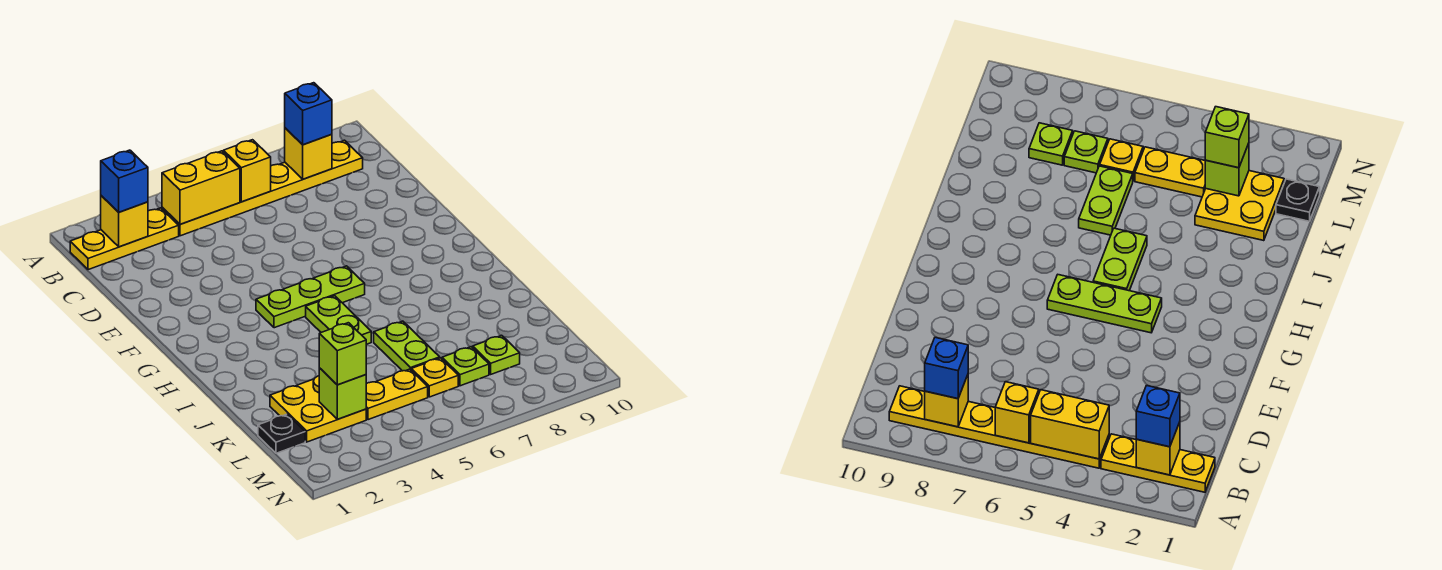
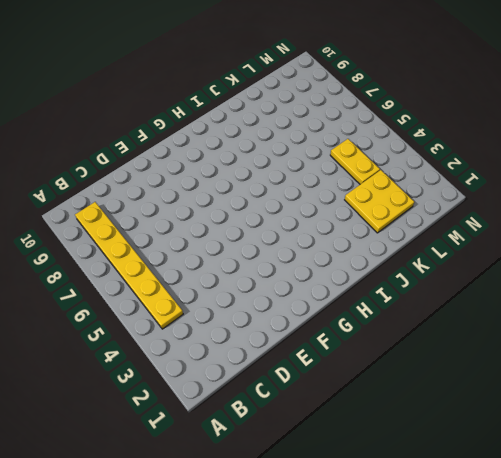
none -> yellow plate B1:B3 level 1
none -> lime plate G4:G6 level 1
none -> lime plate H5:I5 level 1

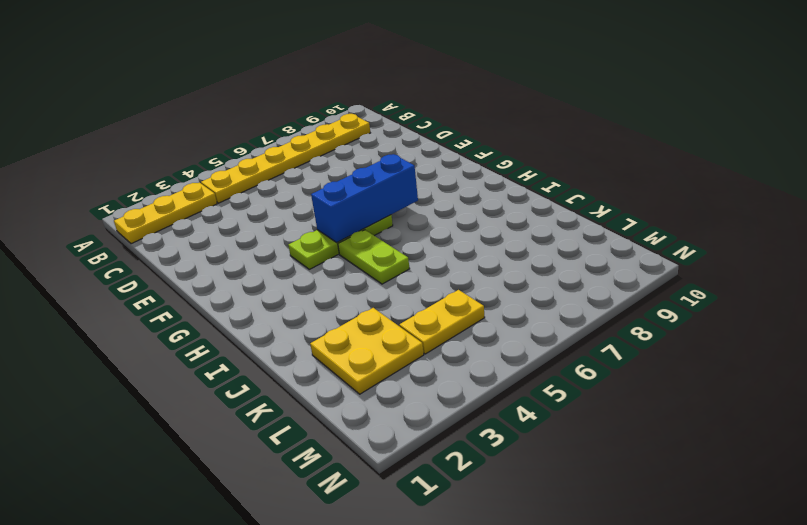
blue brick G5:G7 level 2 -> none
none -> lime plate J6:K6 level 1
none -> black plate L1 level 1
none -> yellow plate L6 level 1

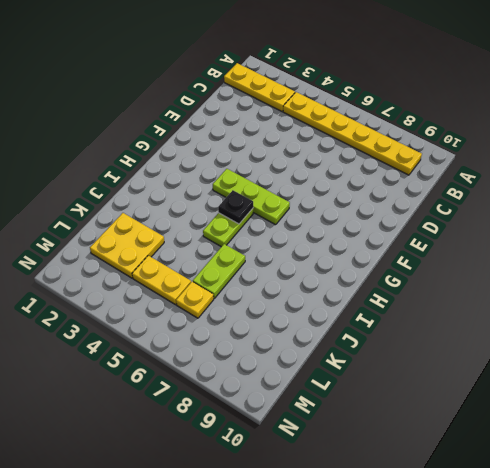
black plate H5 level 2 -> black plate L1 level 1
none -> lime plate L7 level 1
none -> lime plate L8 level 1
none -> yellow brick B2 level 2

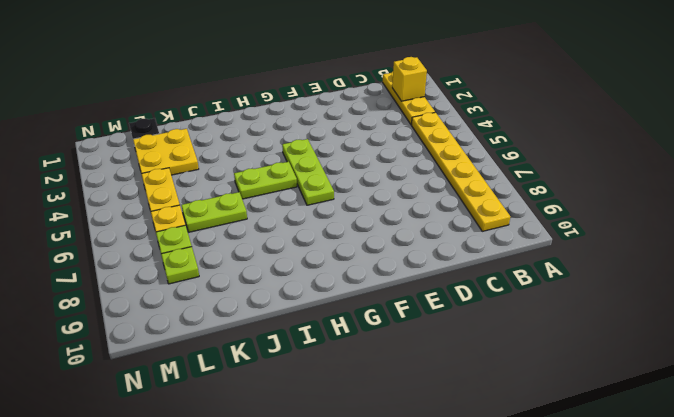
none -> yellow brick B4:B5 level 2
none -> yellow brick B6 level 2
none -> yellow brick B8 level 2

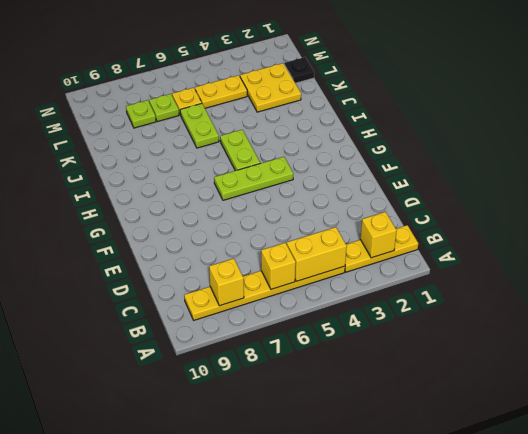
none -> lime brick L3 level 2
none -> blue brick B2 level 3
none -> blue brick B8 level 3

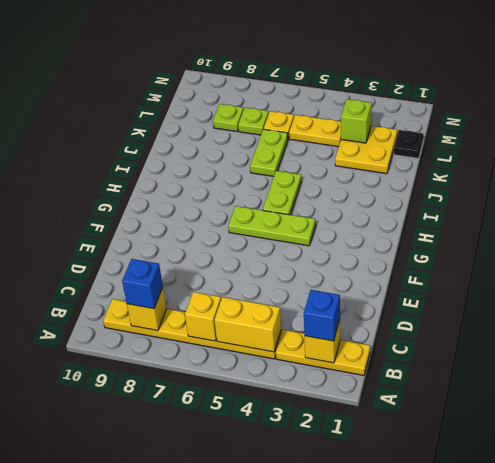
none -> lime brick L3 level 3

